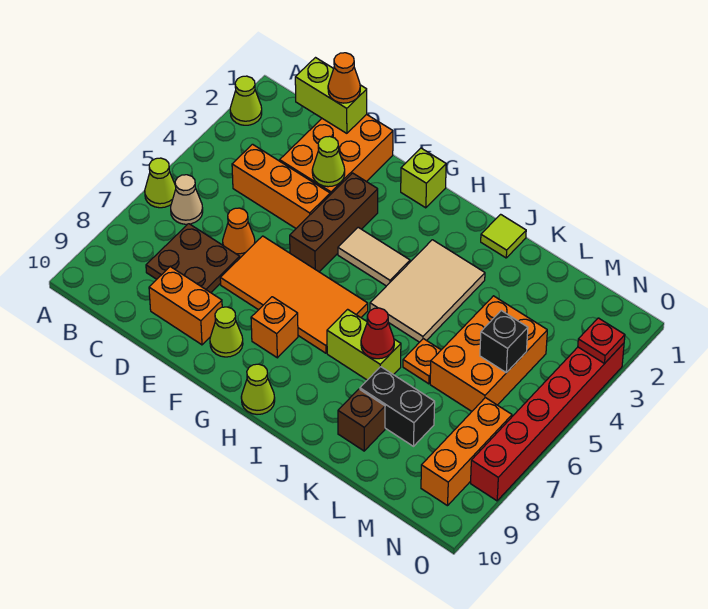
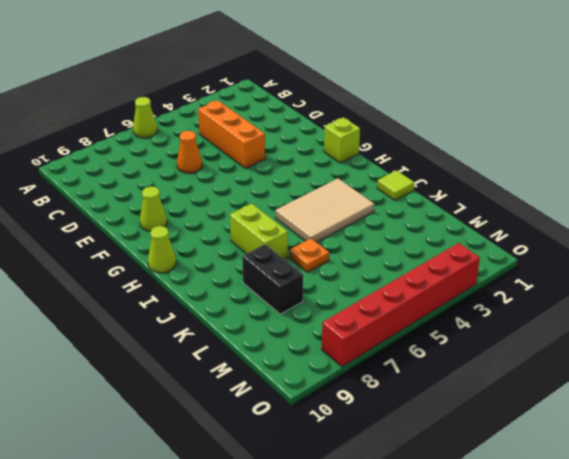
none -> lime cone A2 level 1
none -> tan cone B6 level 1
none -> brown plate C7:D8 level 1
none -> orange brick D1:E3 level 1

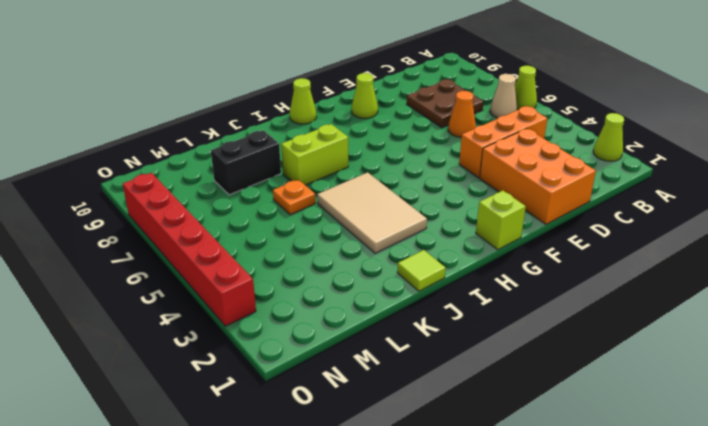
none -> orange brick D9:E9 level 1
none -> orange tile E6:H7 level 1
none -> brown brick F3:F5 level 1
none -> tan tile G4:H4 level 1

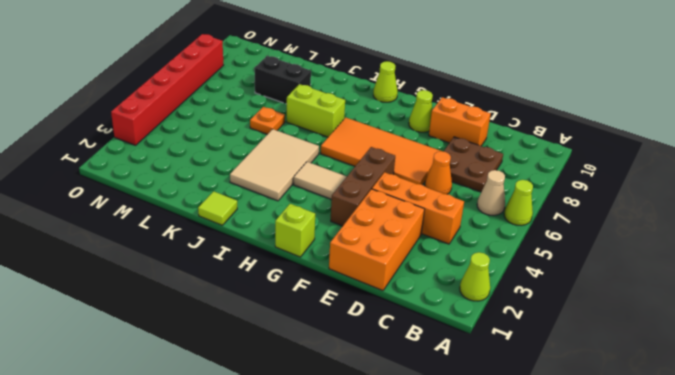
none -> orange brick G8 level 1
none -> brown brick K9 level 1
none -> orange brick L4:M6 level 1
none -> orange brick N7:N9 level 1

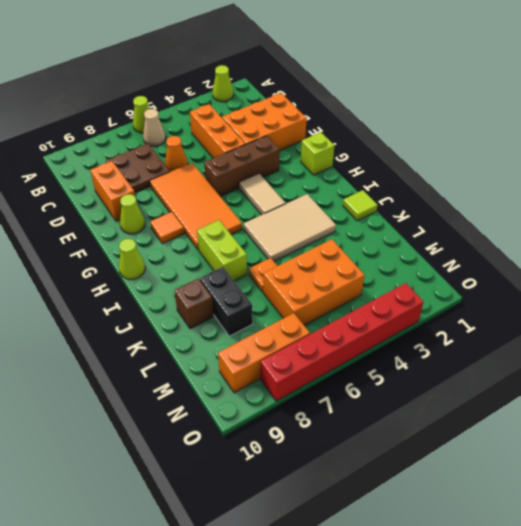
orange tile G8 level 1 -> orange brick G8 level 1
none -> lime brick C1:D1 level 2
none -> lime cone E3 level 2
none -> red cone J7 level 2
none -> black brick M5 level 2

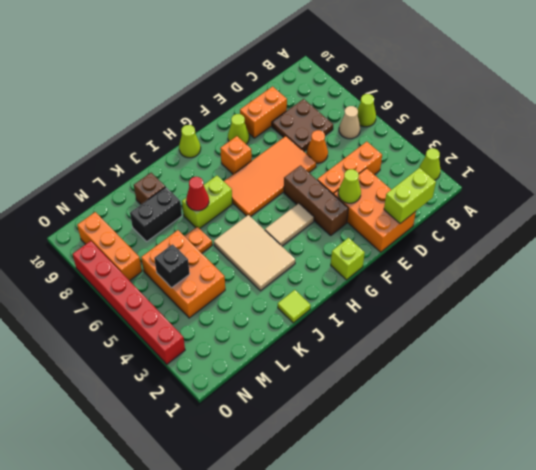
none -> red plate O3 level 2
none -> orange cone D1 level 3

